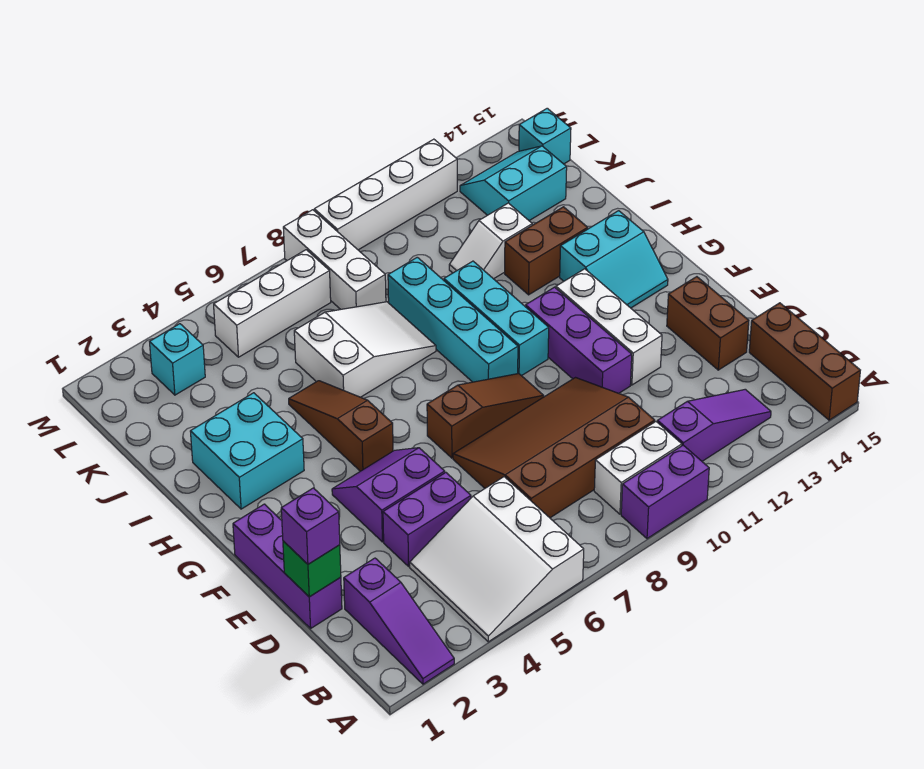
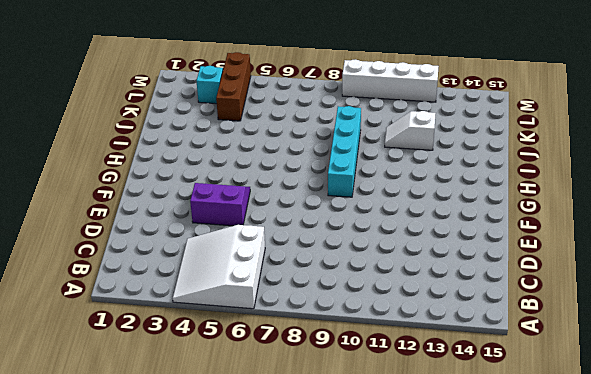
brown brick K4:M4 level 1 -> brown brick A15:C15 level 1
none -> purple slope A2:C2 level 1 top C
none -> purple brick A9:A10 level 1
none -> white brick B9:B10 level 1
none -> purple slope B11:B13 level 1 top 11

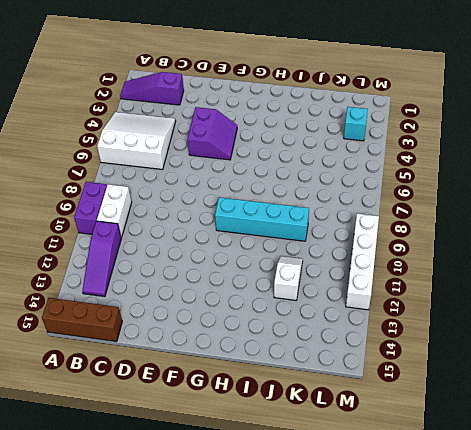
none -> brown slope C7:E10 level 1 top C
none -> purple brick D1:F1 level 1
none -> purple brick D4:D5 level 1
none -> brown brick D14:E14 level 1

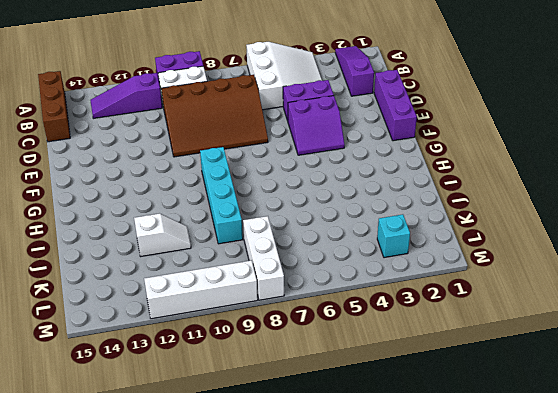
none -> brown brick D14:E14 level 1
none -> purple brick E11:G11 level 1
none -> white brick E12:G12 level 1
none -> brown slope F7:F9 level 1 top 7

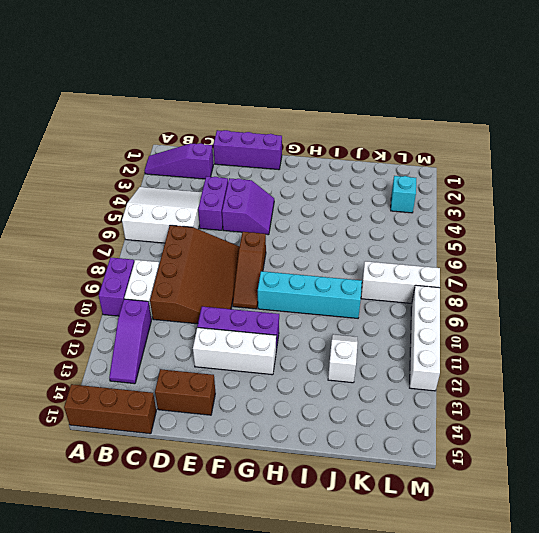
none -> brown slope G5:I5 level 1 top G
none -> cyan brick G10:I10 level 1
none -> cyan slope G13:H14 level 1 top H
none -> cyan brick H2:I3 level 1

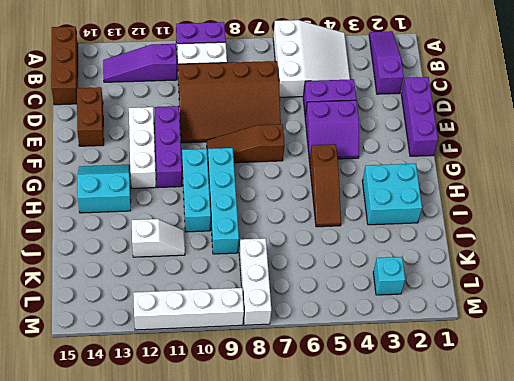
none -> white slope I6:J8 level 1 top 6
none -> brown brick I12:I13 level 1
none -> cyan slope K13:L14 level 1 top K
none -> white brick L5:L7 level 1

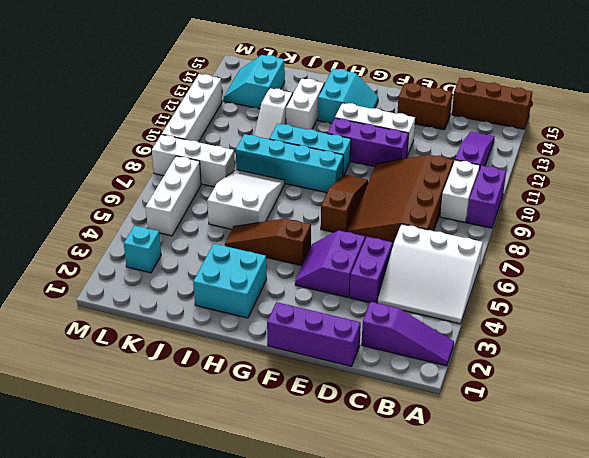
white brick I12:I13 level 1 -> brown brick I12:I13 level 1
none -> cyan brick L15 level 1
none -> green brick D1 level 2
none -> purple brick D1 level 3

